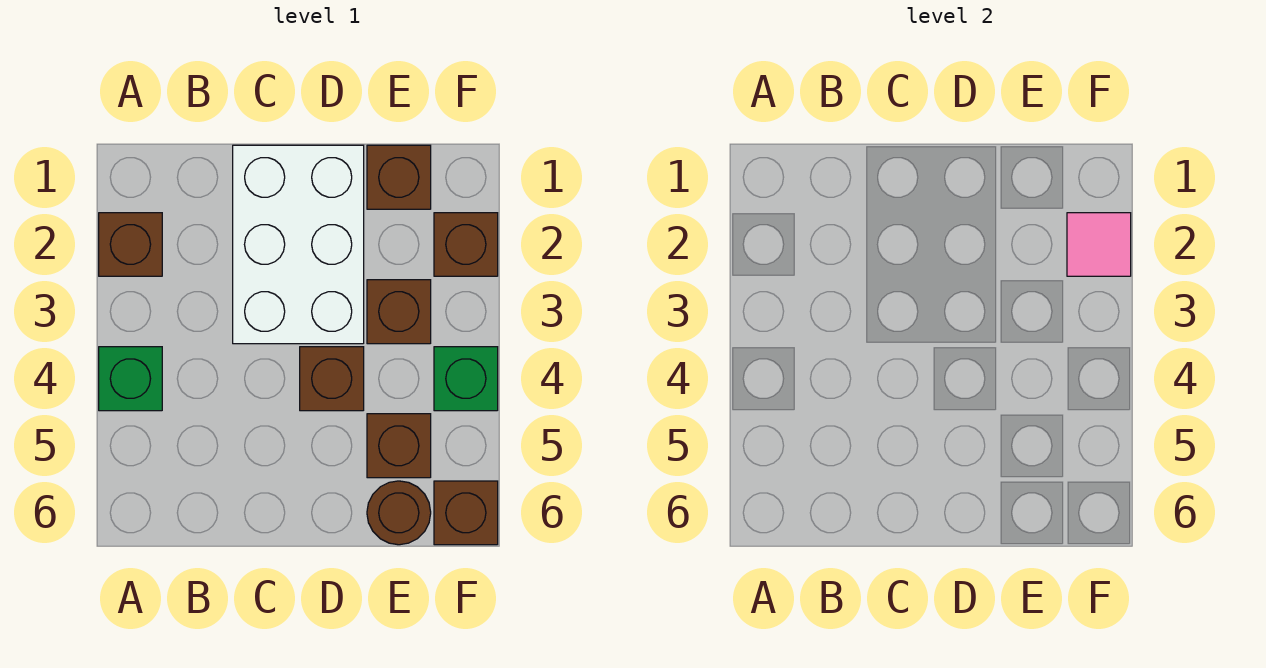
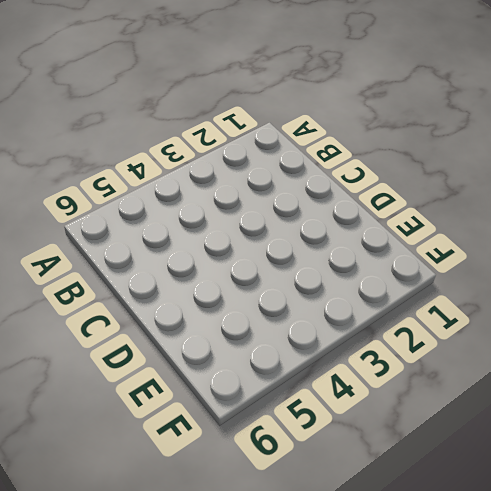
none -> brown brick A2 level 1
none -> green brick A4 level 1
none -> white brick C1:D3 level 1

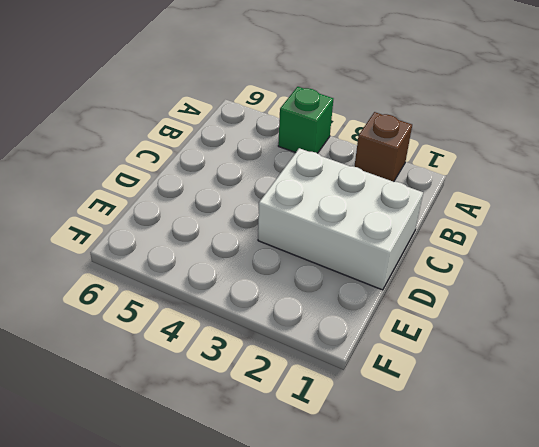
none -> brown brick D4 level 1
none -> brown brick E1 level 1
none -> brown brick E3 level 1

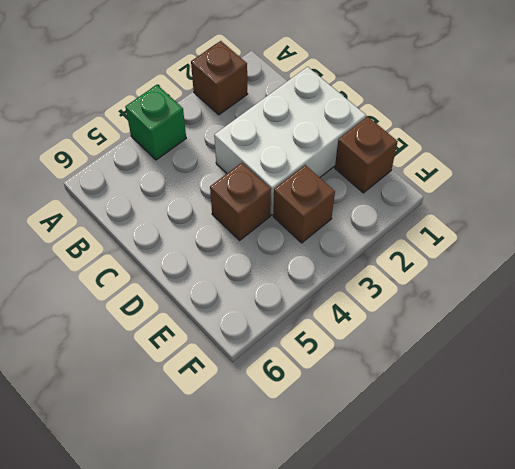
none -> brown brick E5 level 1
none -> brown round brick E6 level 1
none -> brown brick F2 level 1

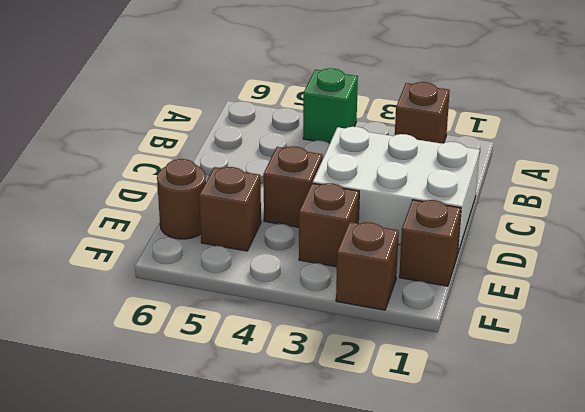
none -> green brick F4 level 1
none -> brown brick F6 level 1
none -> pink tile F2 level 2

